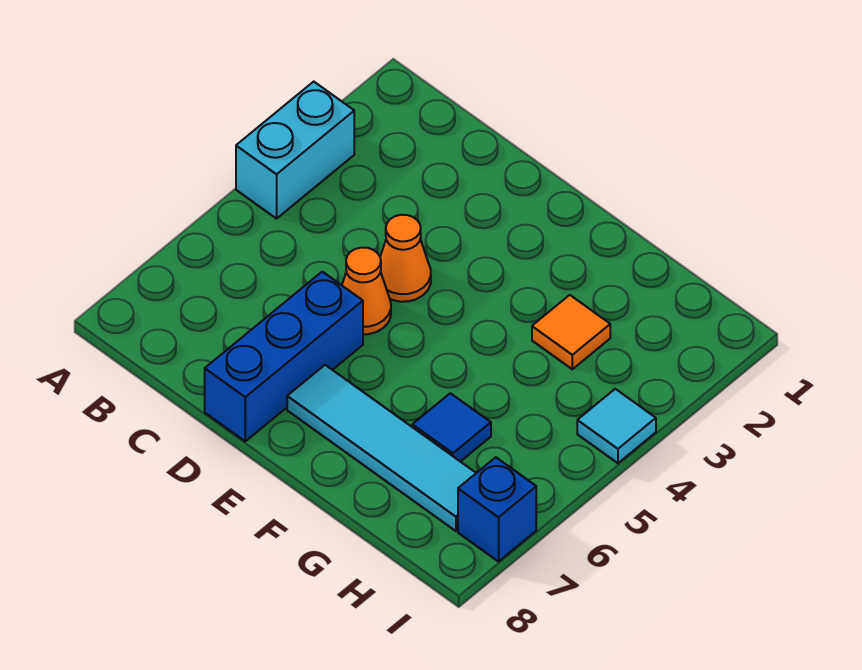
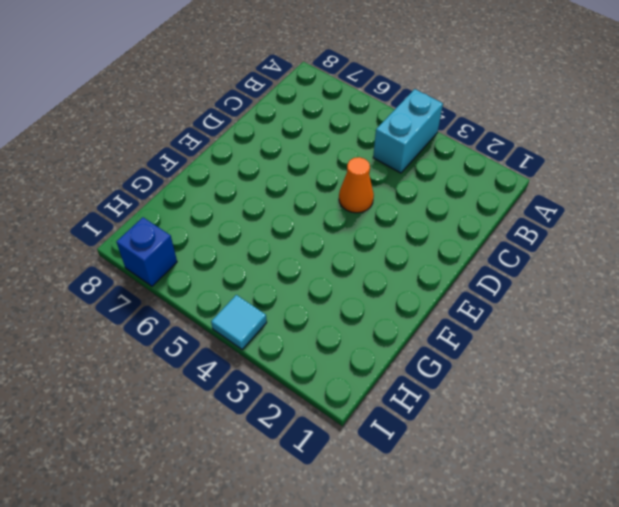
cyan brick A4:B4 level 1 -> cyan brick A3:A4 level 1
none -> orange cone D5 level 1
none -> blue brick D6:D8 level 1

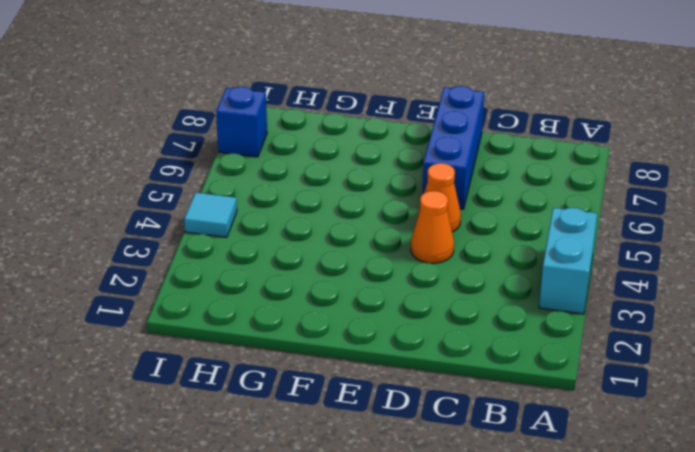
none -> cyan tile E7:H7 level 1
none -> orange tile G3 level 1

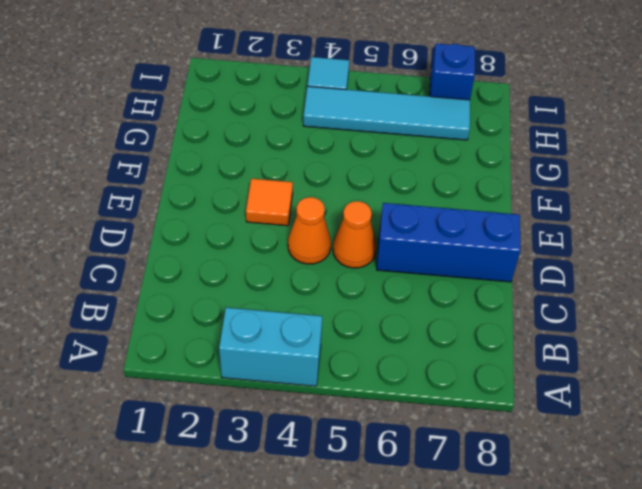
orange tile E3 level 1 -> orange tile G3 level 1
cyan tile H4:H7 level 1 -> cyan tile E7:H7 level 1
none -> blue tile G6 level 1

